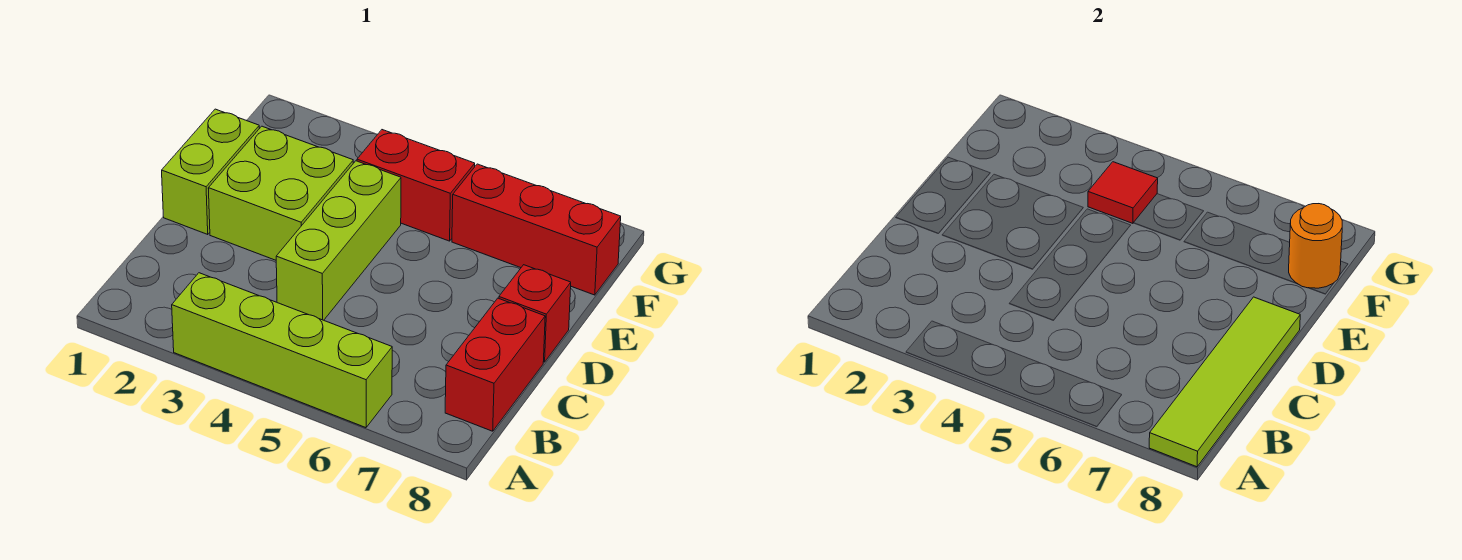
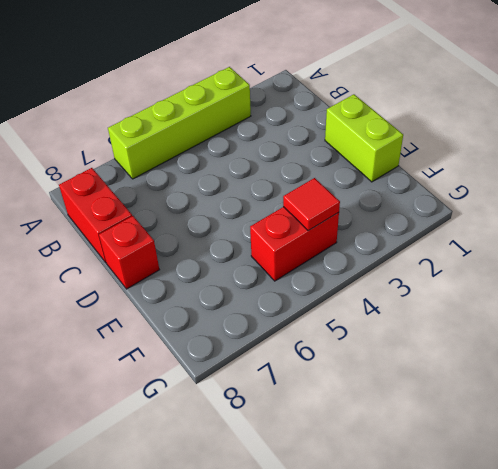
none -> lime brick C4:E4 level 1
none -> lime brick D2:E3 level 1

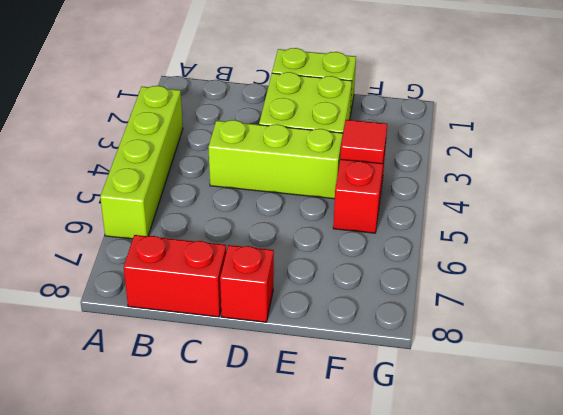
none -> red brick F6:F8 level 1
none -> lime tile A8:D8 level 2

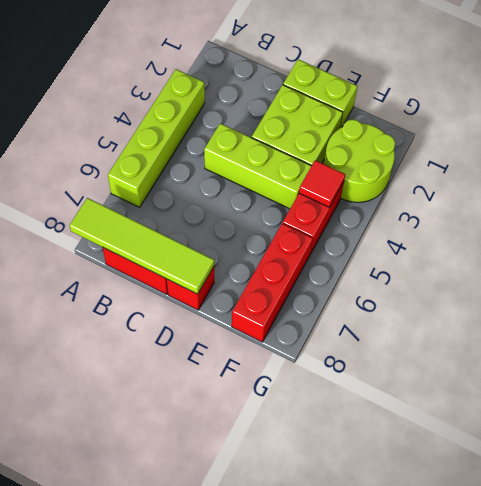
lime round brick F2:G3 level 1 -> none
none -> orange round brick F8 level 2

